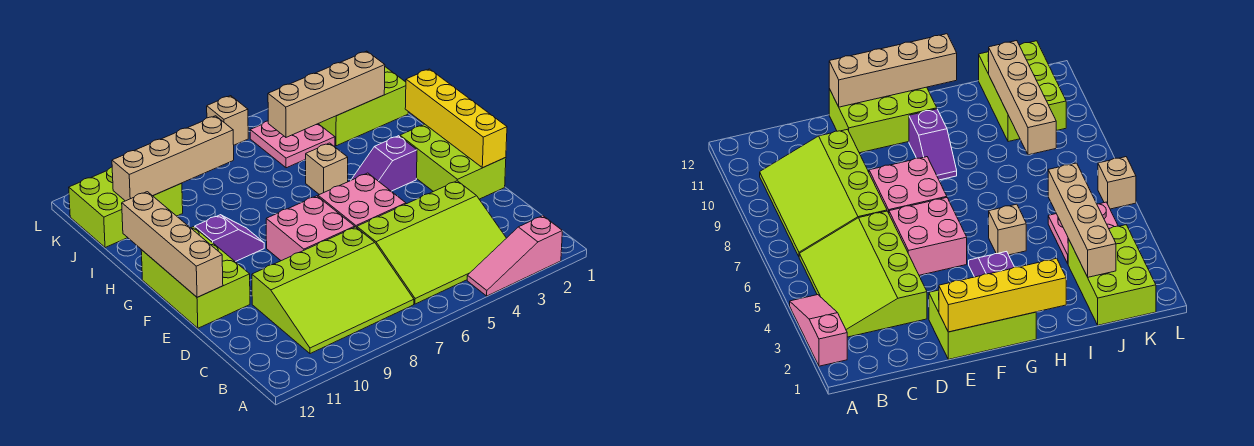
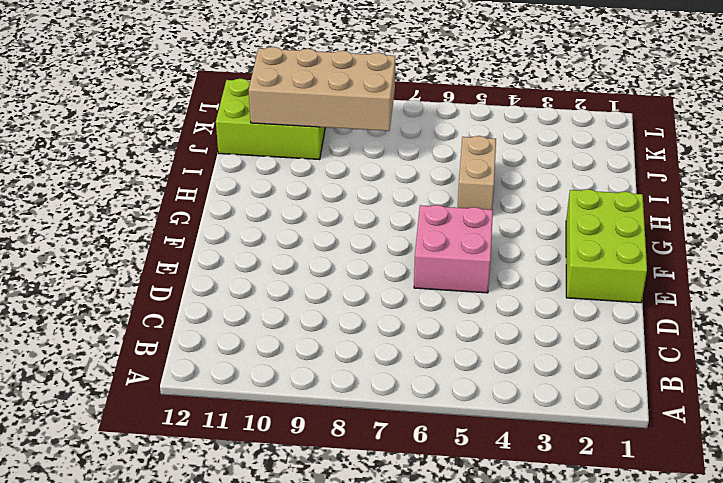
tan brick H5:I5 level 1 -> tan brick H5 level 1
tan brick J8:K11 level 2 -> tan brick J8:J11 level 2
none -> pink slope A2:A4 level 1 top 2
none -> lime slope B3:D6 level 1 top D
none -> lime slope B7:D10 level 1 top D

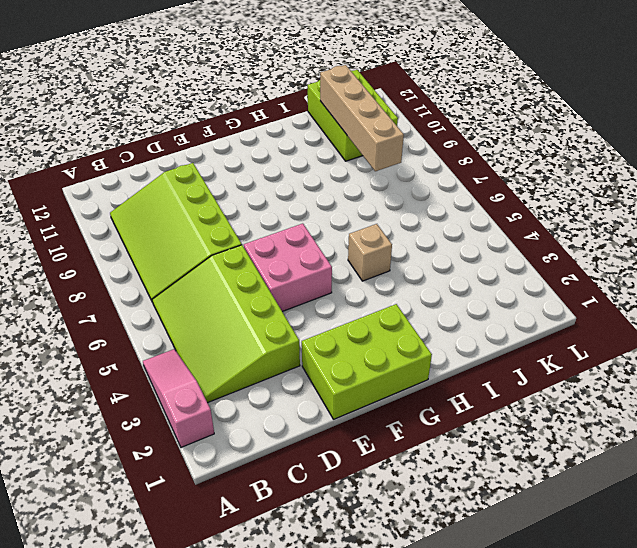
none -> pink brick E7:F8 level 1
none -> lime brick E11:G12 level 1
none -> purple slope G3:G4 level 1 top 3

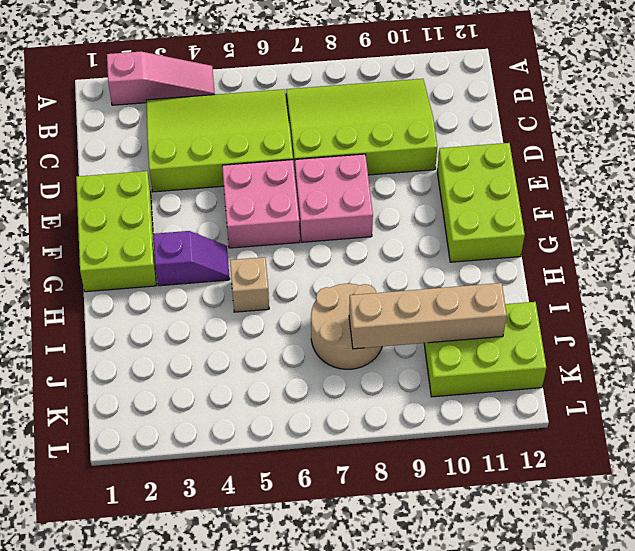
tan round brick I7:J8 level 1 -> none
none -> purple slope G9:G10 level 1 top 10
none -> lime brick J1:K3 level 1
none -> pink plate J4:K5 level 1

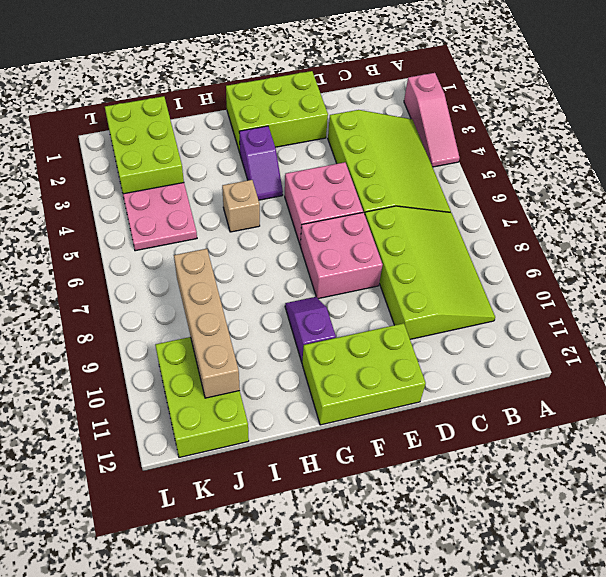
none -> tan brick L6 level 1
none -> yellow brick E1:H1 level 2
none -> tan brick E12:H12 level 2

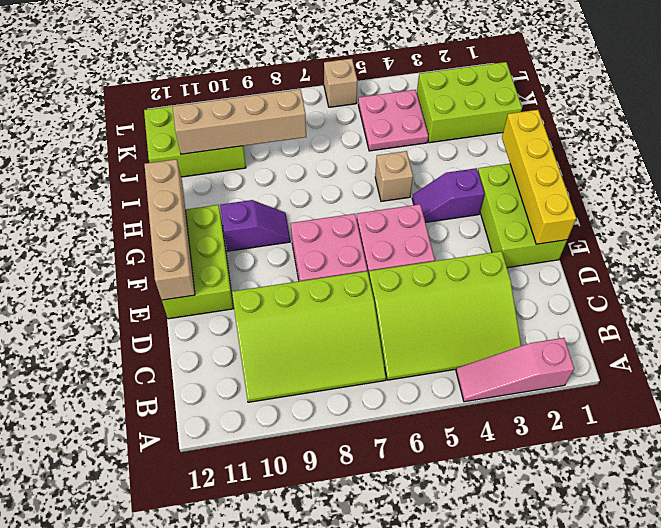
none -> tan brick J2:J5 level 2

